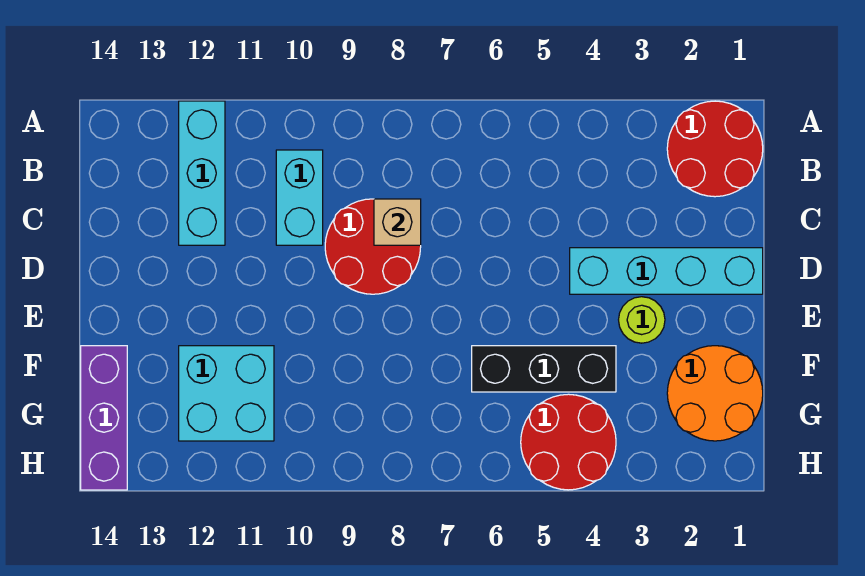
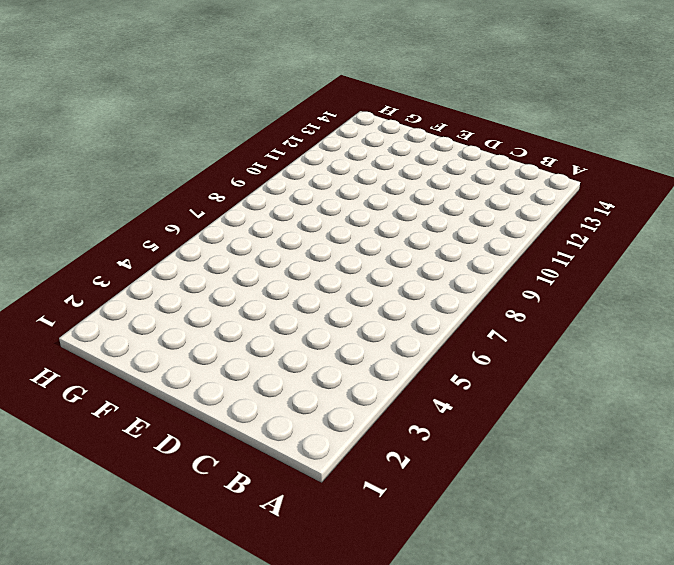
none -> red round brick A1:B2 level 1
none -> cyan brick A12:C12 level 1
none -> cyan brick B10:C10 level 1

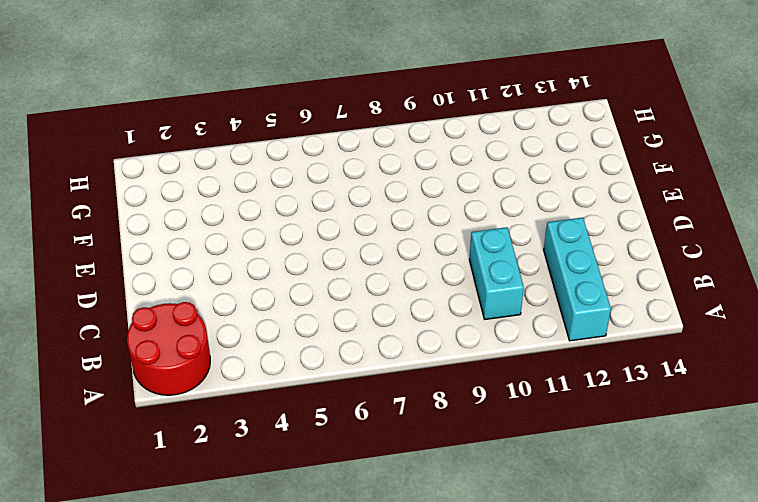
none -> red round brick C8:D9 level 1
none -> cyan brick D1:D4 level 1
none -> lime round brick E3 level 1

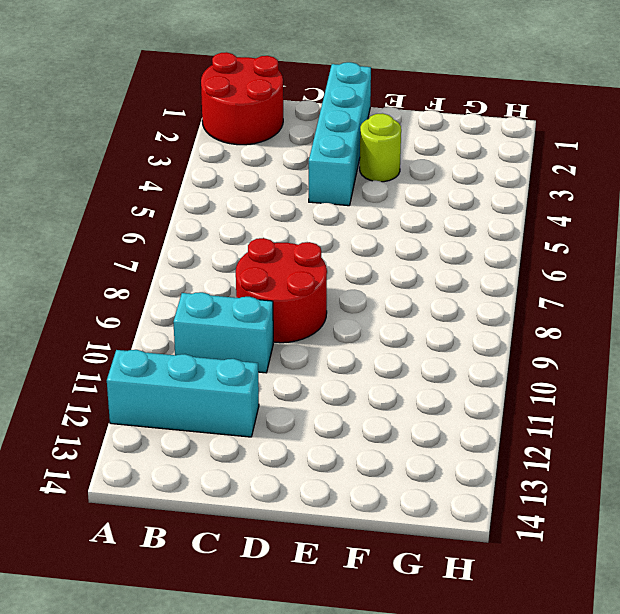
none -> orange round brick F1:G2 level 1
none -> black brick F4:F6 level 1
none -> cyan brick F11:G12 level 1

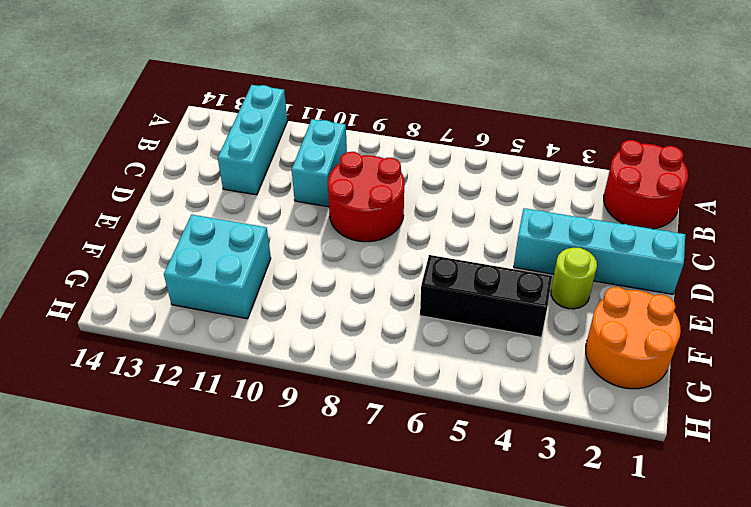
none -> purple brick F14:H14 level 1
none -> red round brick G4:H5 level 1
none -> tan brick C8 level 2

